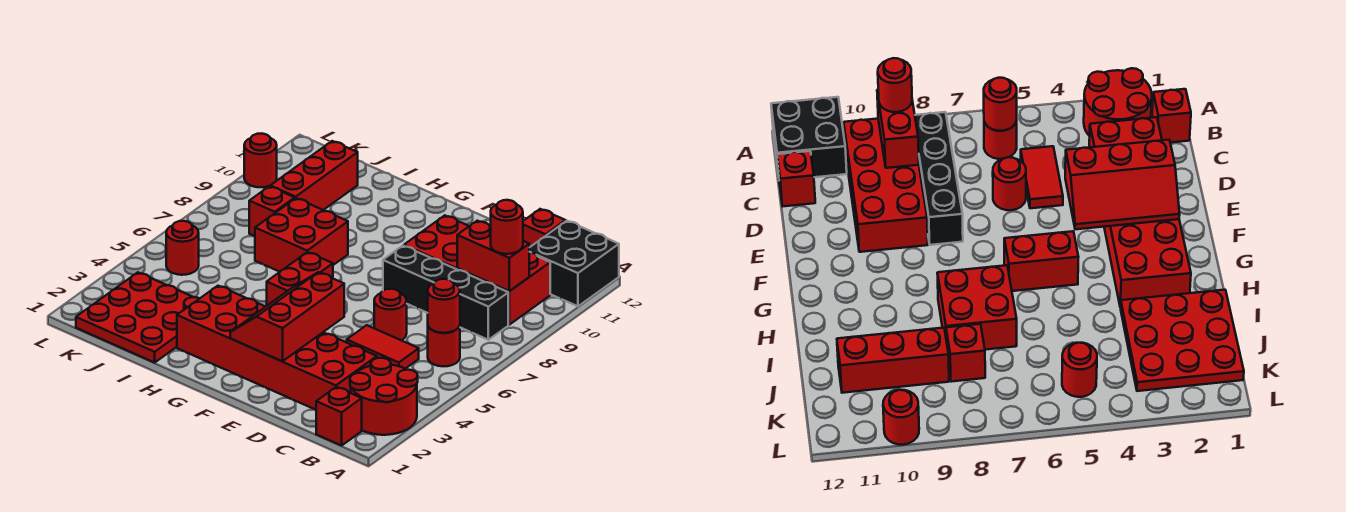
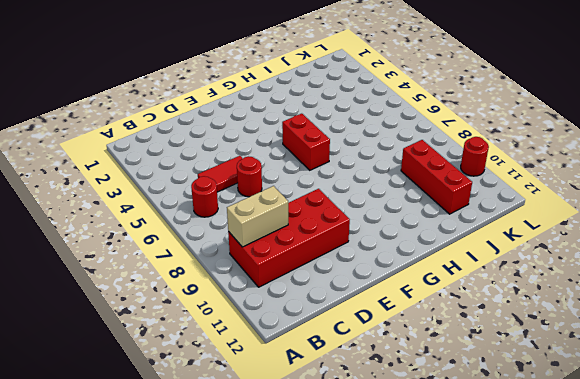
tan brick B9:C9 level 2 -> red brick B9:C9 level 2
none -> red round brick A2:B3 level 1
none -> black brick A11:B12 level 1
none -> red brick B1 level 1

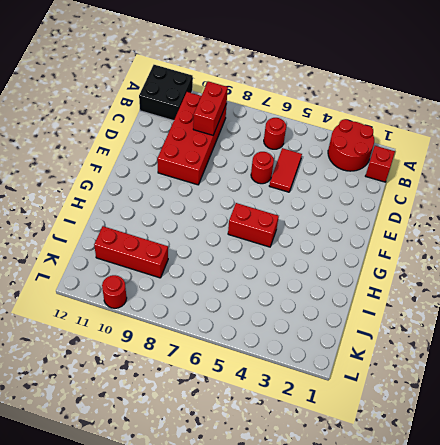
none -> black brick B8:E8 level 1
none -> red brick C2:H3 level 1
none -> red brick C12 level 1

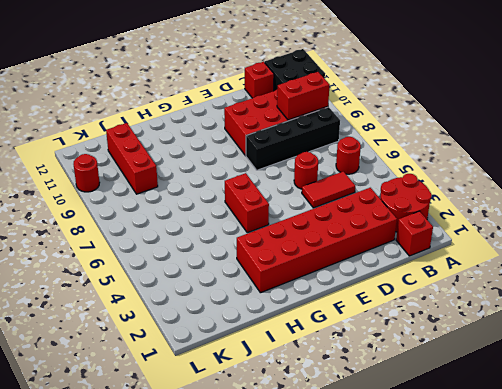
none -> red brick H7:I8 level 1
none -> red plate I1:K3 level 1
none -> red brick J8 level 1

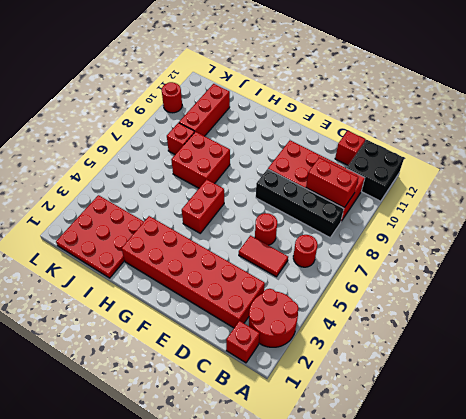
none -> red round brick K5 level 1
none -> red round brick B6 level 2
none -> red slope E2:F4 level 2 top E

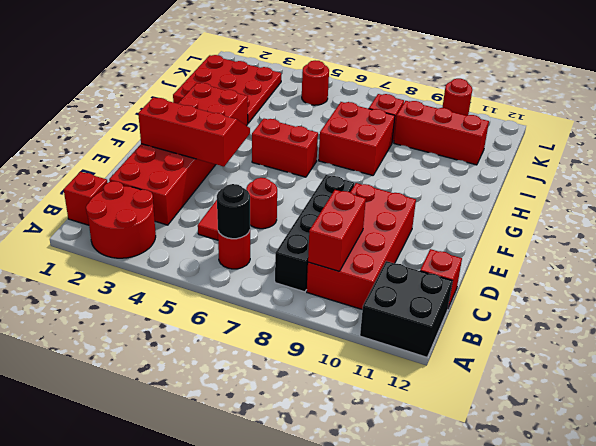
black round brick B6 level 2 -> red round brick B6 level 2
none -> red round brick B9 level 3

